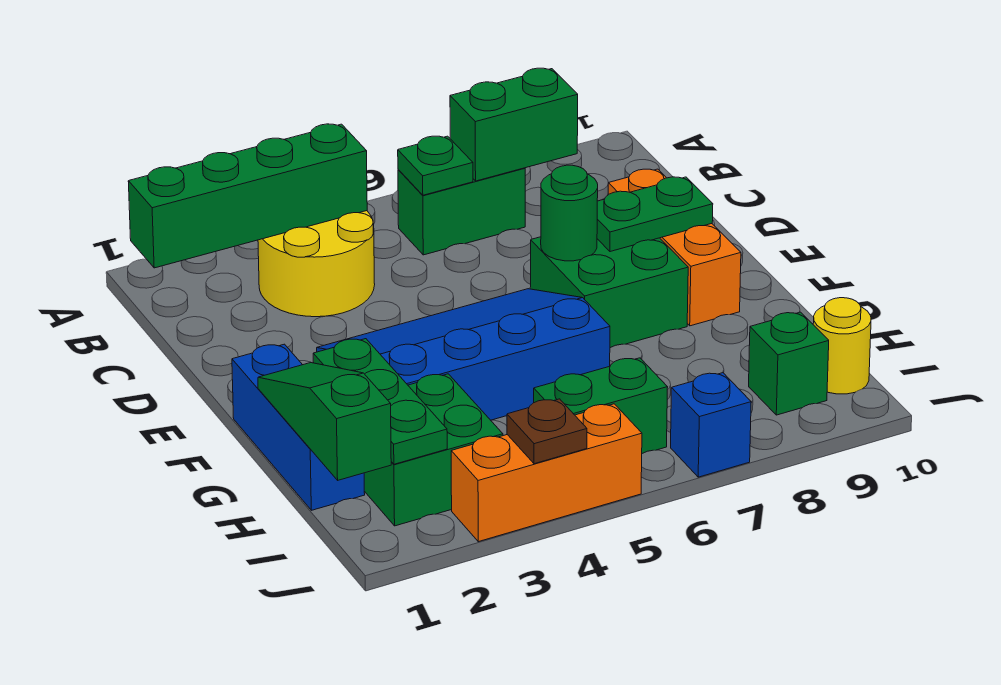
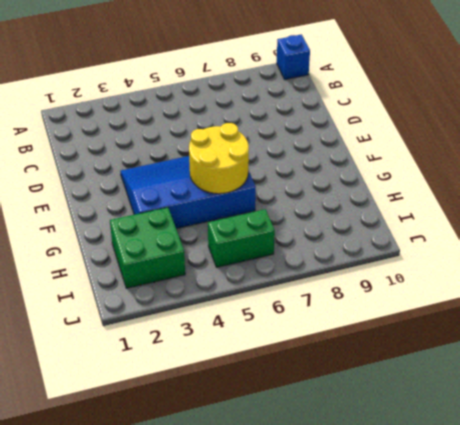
blue brick A10 level 1 -> blue brick J7 level 1
yellow round brick F5:G6 level 2 -> yellow round brick B3:C4 level 1
none -> green brick B6:B7 level 1
none -> orange brick D9:F9 level 1
none -> green brick E7:F8 level 1

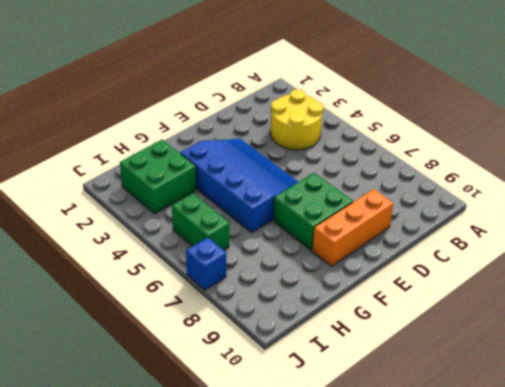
none -> green brick B6:B7 level 1
none -> blue brick F1:H1 level 1
none -> green brick I9 level 1

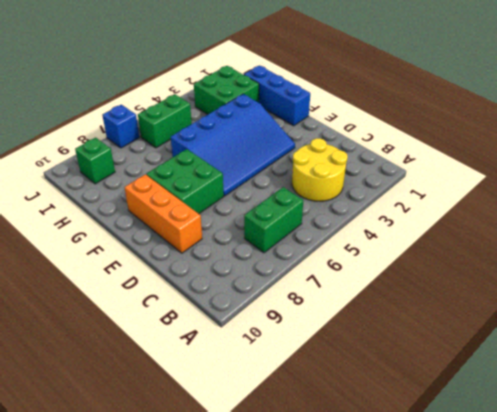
none -> yellow round brick I10 level 1
none -> orange brick J3:J5 level 1
none -> green brick B1:B4 level 2

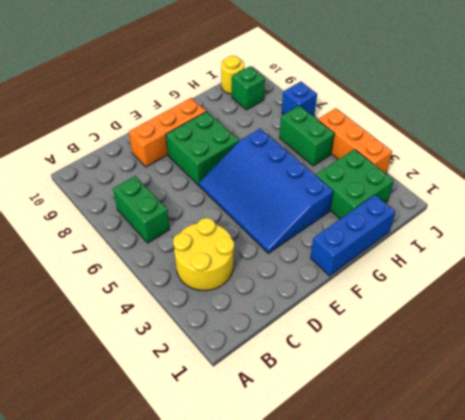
none -> green brick B1:B4 level 2
none -> green plate B6 level 2
none -> green brick B7:B8 level 2

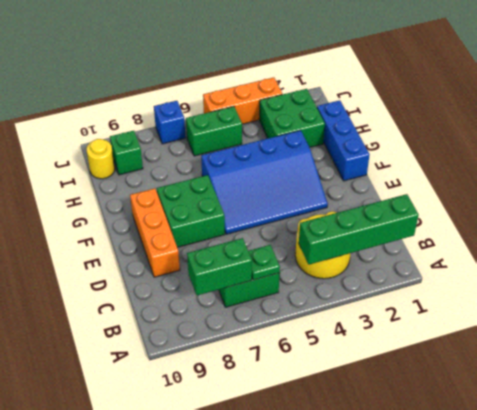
none -> green round brick E7 level 2
none -> green plate E8:E9 level 2
none -> green slope G1:I1 level 2 top I

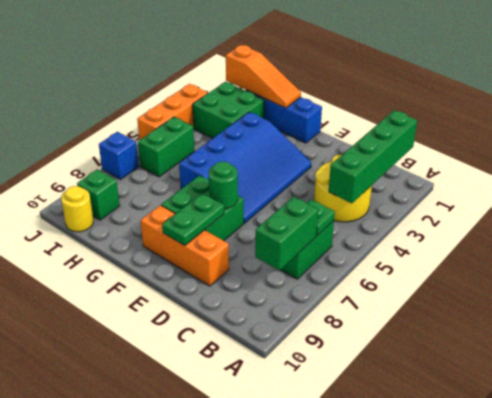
orange slope G1:I1 level 2 top I -> green slope G1:I1 level 2 top I
none -> green plate G2:I2 level 2
none -> brown plate J4 level 2

